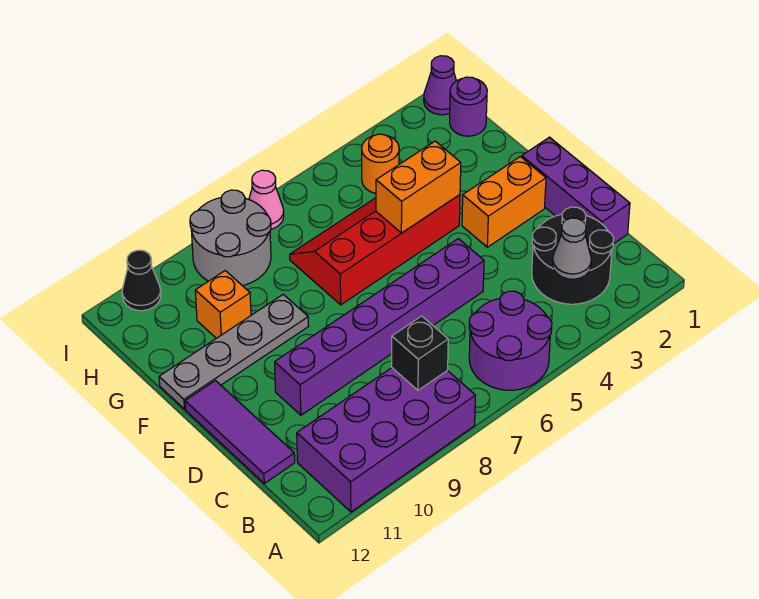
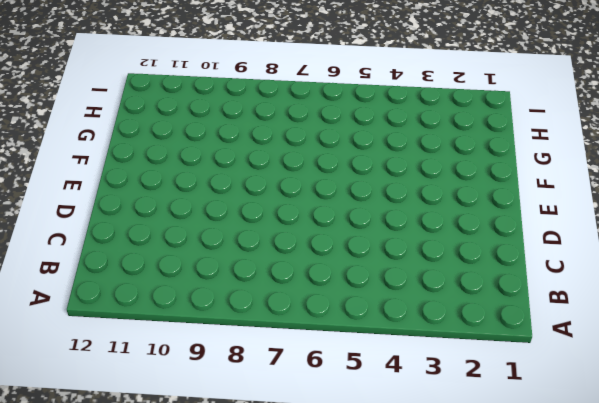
none -> purple round brick A5:B6 level 1
none -> purple brick A8:B11 level 1
none -> black round brick B2:C3 level 1

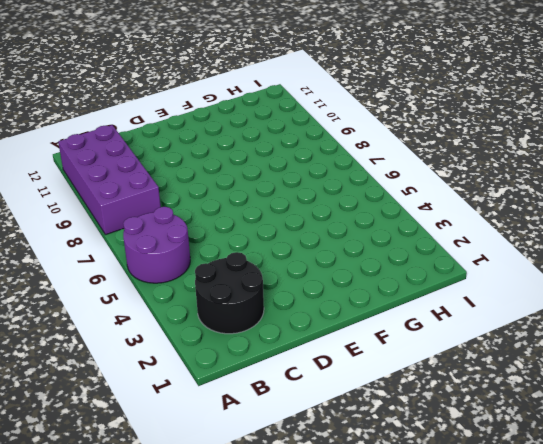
none -> purple brick C1:E1 level 1
none -> purple tile C12:E12 level 1
none -> purple brick D5:D10 level 1

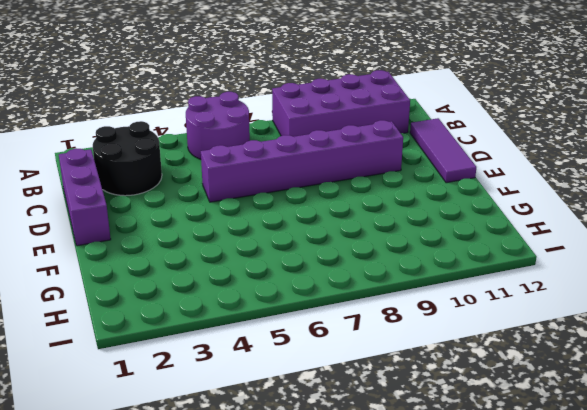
none -> orange brick E2:E3 level 1
none -> red slope F4:G7 level 1 top F
none -> grey plate F9:F12 level 1

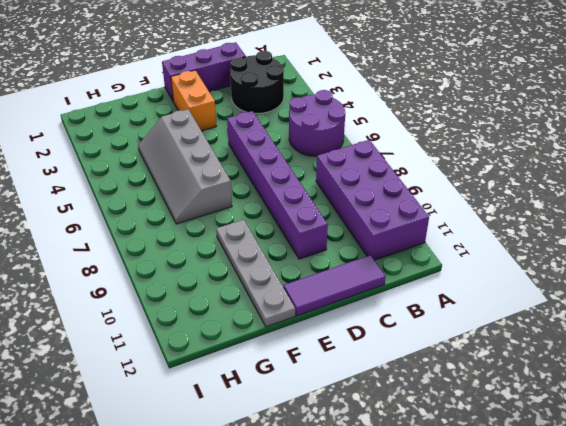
grey slope F4:G7 level 1 top F -> red slope F4:G7 level 1 top F
none -> orange brick G10 level 1
none -> purple round brick H1 level 1
none -> orange round brick H4 level 1

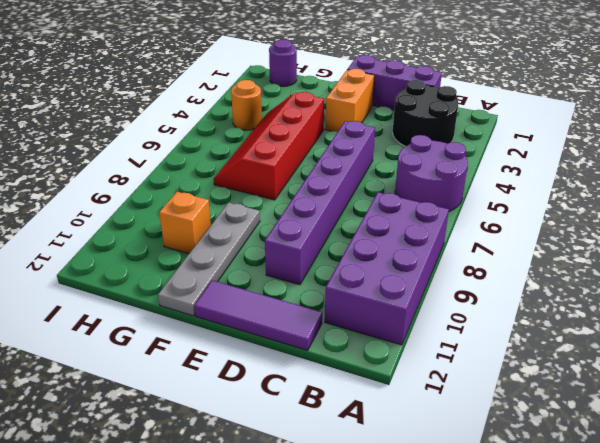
none -> grey round brick H8:I9 level 1
none -> purple cone I1 level 1
none -> pink cone I7 level 1

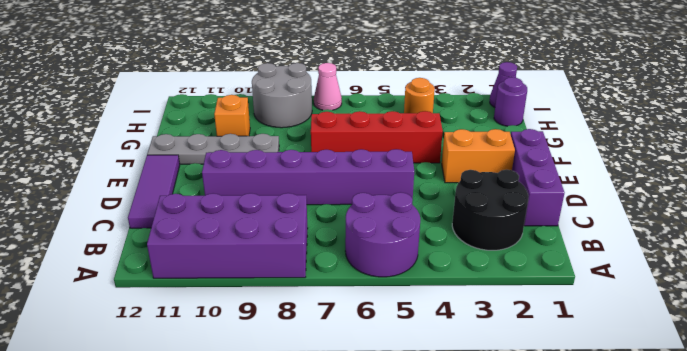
none -> black cone I11 level 1
none -> grey cone B3 level 2
none -> black brick B8 level 2

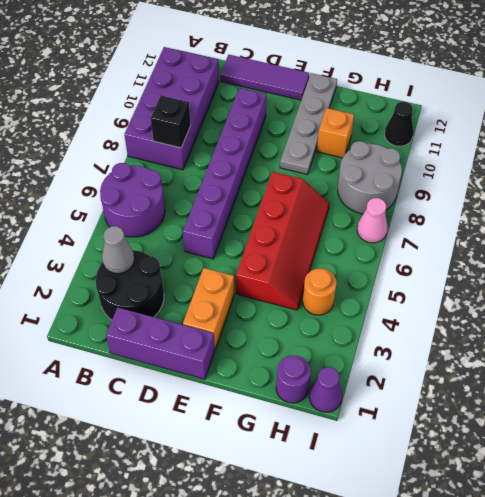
none -> orange brick F4:F5 level 2

